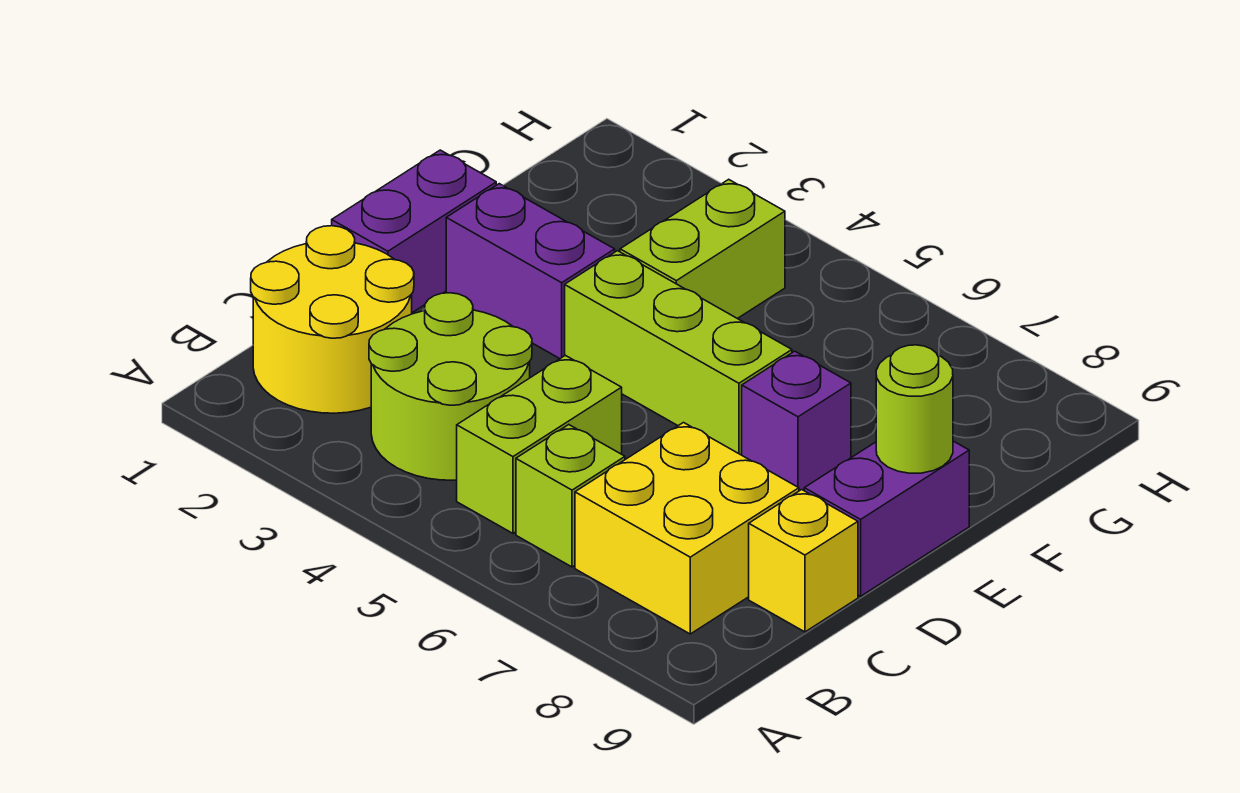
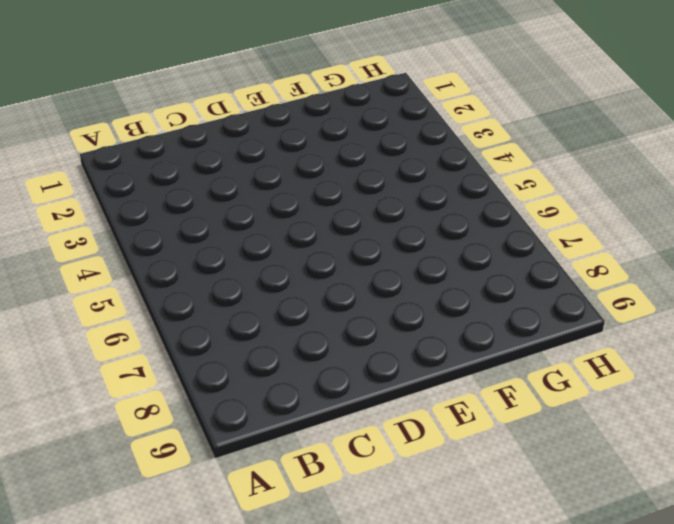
none -> yellow round brick B1:C2 level 1
none -> lime round brick B3:C4 level 1
none -> lime brick B5:C5 level 1

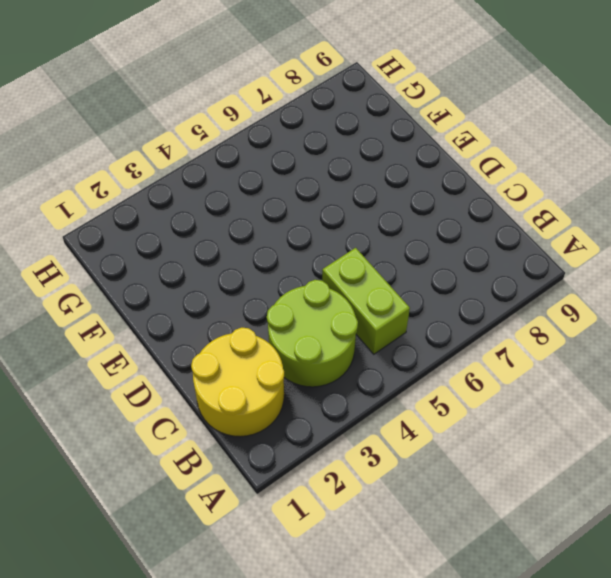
none -> lime brick B6 level 1
none -> yellow brick B7:C8 level 1
none -> yellow brick C9 level 1

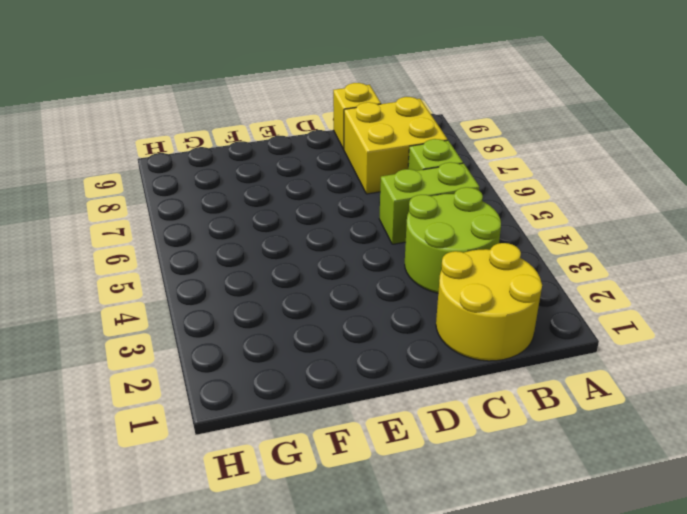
none -> purple brick D1:E1 level 1
none -> purple brick D9:E9 level 1
none -> purple brick E2:E3 level 1

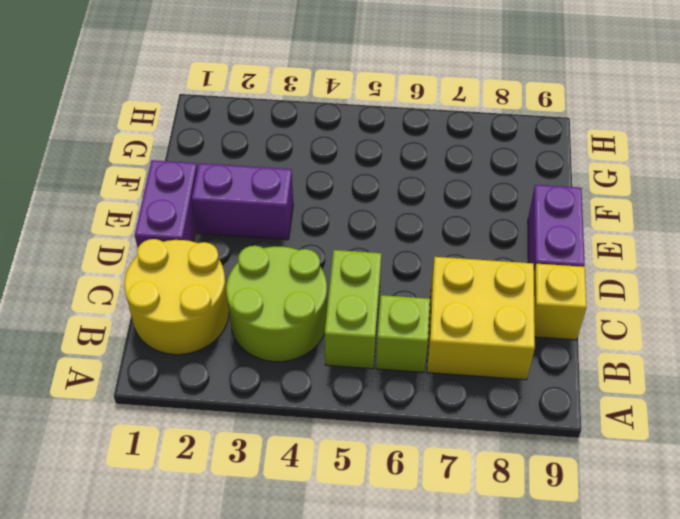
none -> lime brick E4:E6 level 1
none -> purple brick E7 level 1
none -> lime brick F4:G4 level 1

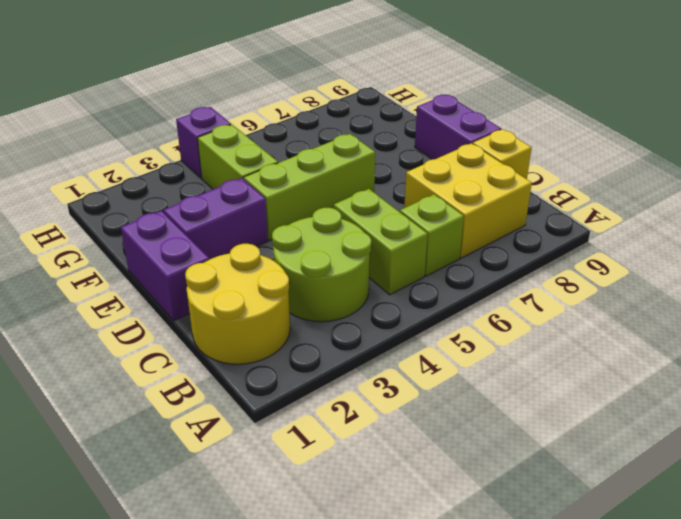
purple brick H4 level 1 -> purple brick E7 level 1
none -> lime round brick E9 level 2

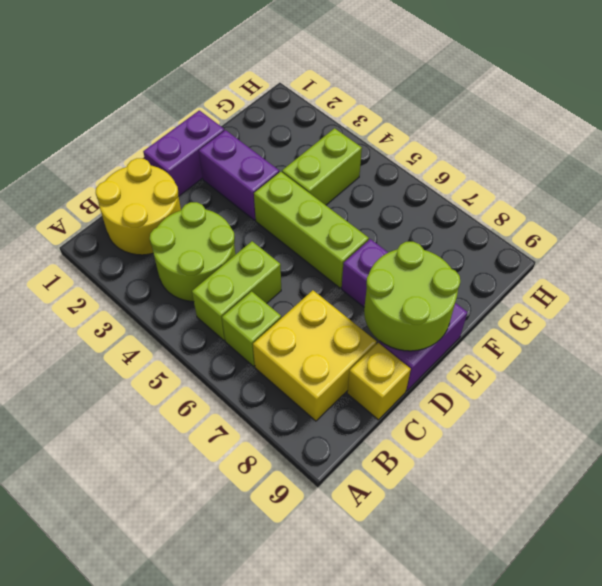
lime round brick D8:E9 level 2 -> lime round brick E9 level 2

